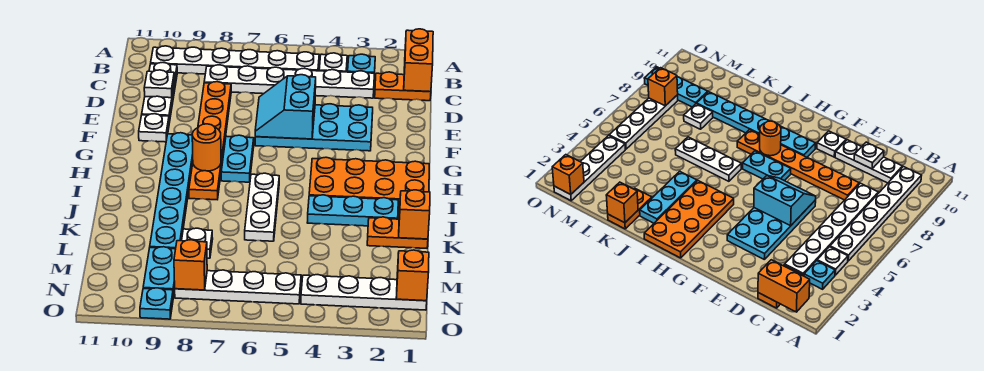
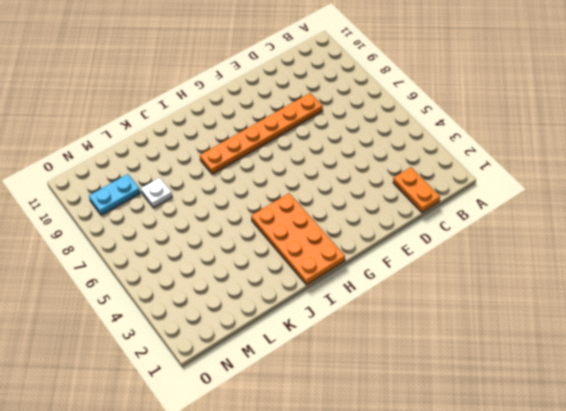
none -> cyan plate B3 level 1
none -> white plate B4 level 1
none -> white plate B5:B10 level 1

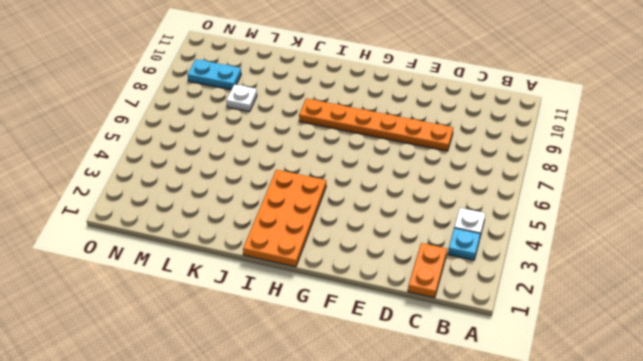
none -> white plate B5:B10 level 1
none -> white plate C3:C8 level 1
none -> white plate C10:E10 level 1

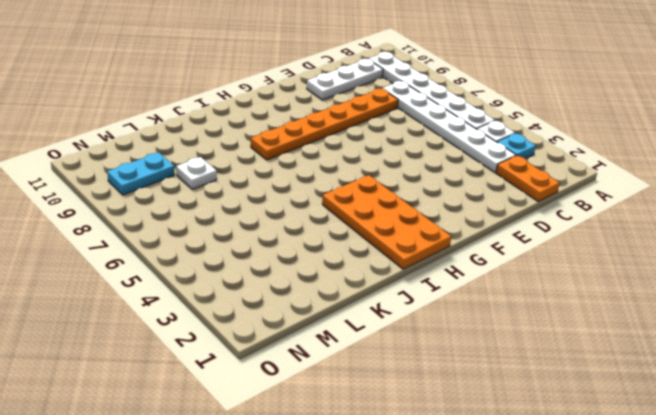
none -> cyan plate E3:F6 level 1
none -> white plate F10 level 1
none -> cyan plate G7:H7 level 1

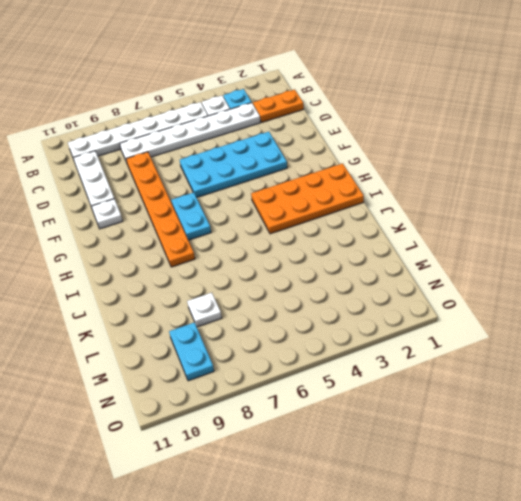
none -> cyan plate G9:L9 level 1
none -> white plate I6:K6 level 1
none -> cyan plate J2:J4 level 1

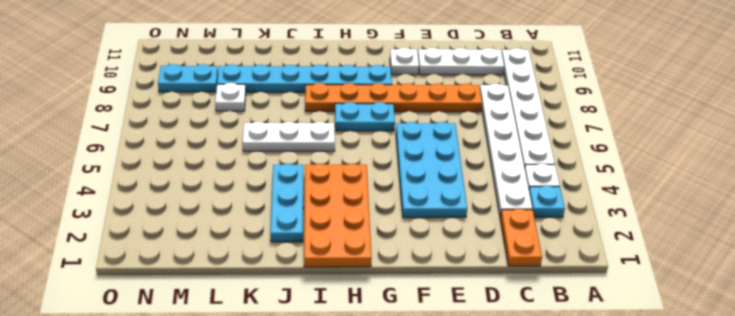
none -> orange plate K1:K2 level 1
none -> white plate N1:N4 level 1
none -> white plate N5:N8 level 1

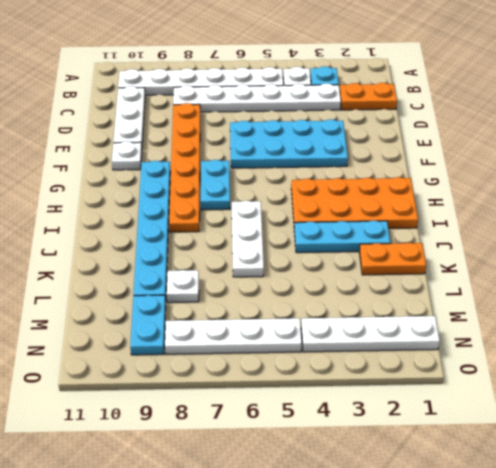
none -> cyan plate O9 level 1
none -> orange brick B1:C1 level 2
none -> white plate D10 level 2

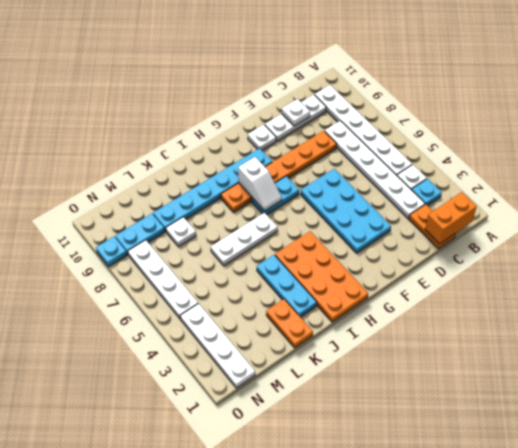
white slope H7:H8 level 2 top 8 -> orange round brick H8 level 2
none -> cyan slope E5:F6 level 2 top 5
none -> orange brick K1 level 2
none -> orange brick N1 level 2

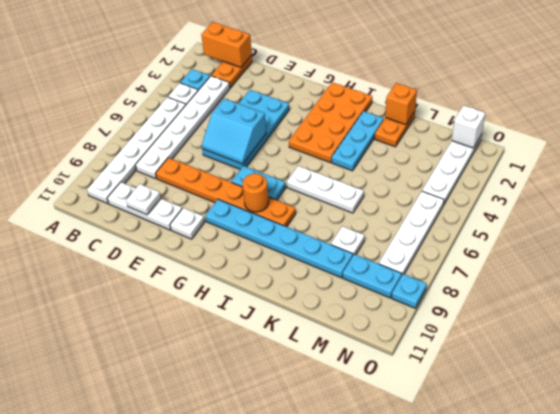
white brick N1 level 2 -> orange brick N1 level 2
none -> orange brick N8 level 2

